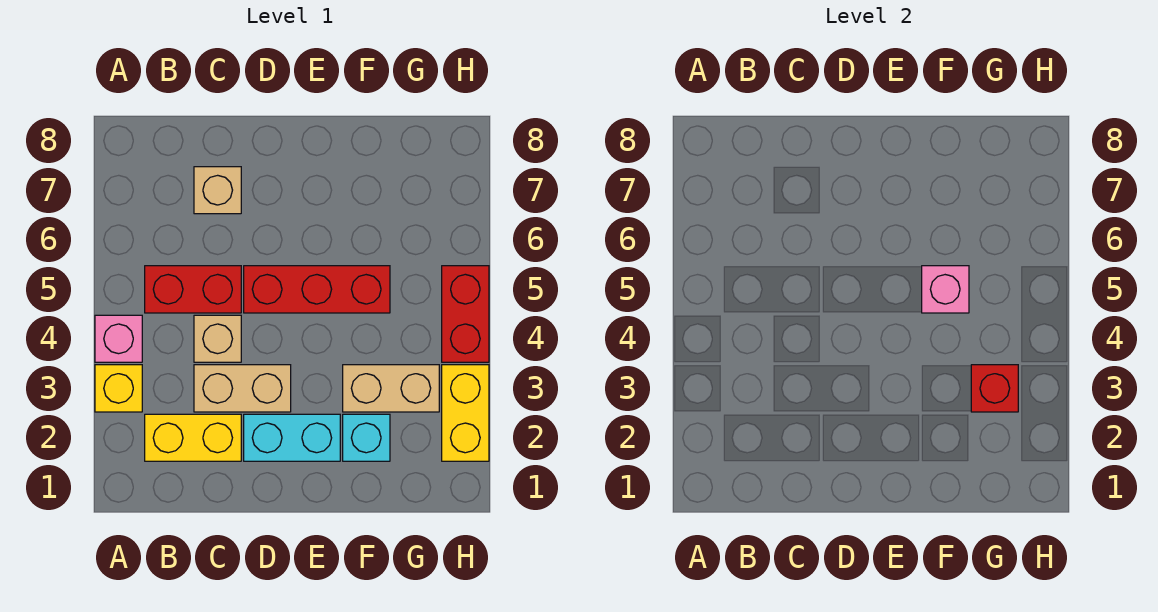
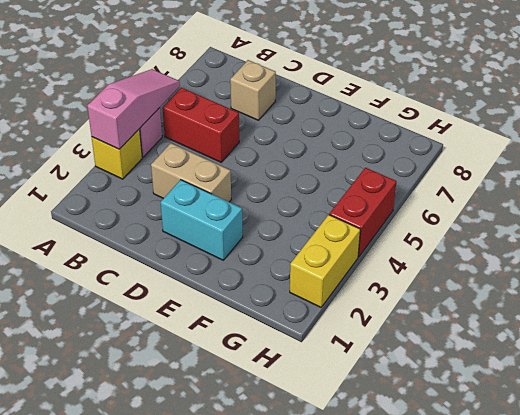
pink slope A3:A5 level 2 top 3 -> none
none -> yellow brick B2:C2 level 1
none -> tan brick C4 level 1
none -> red brick D5:F5 level 1

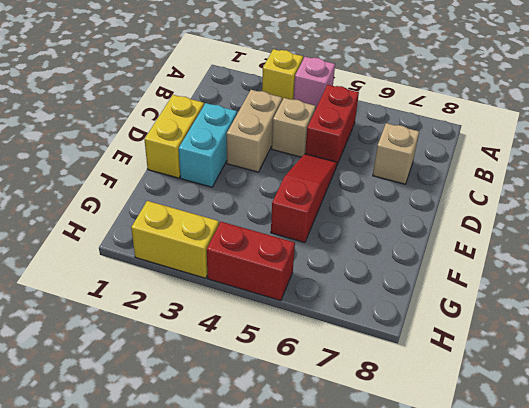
yellow brick D1:E1 level 1 -> yellow brick B2:C2 level 1
red slope D5:F5 level 1 top F -> red brick D5:F5 level 1
none -> cyan brick F2 level 1
none -> tan brick F3:G3 level 1
none -> pink brick F5 level 2

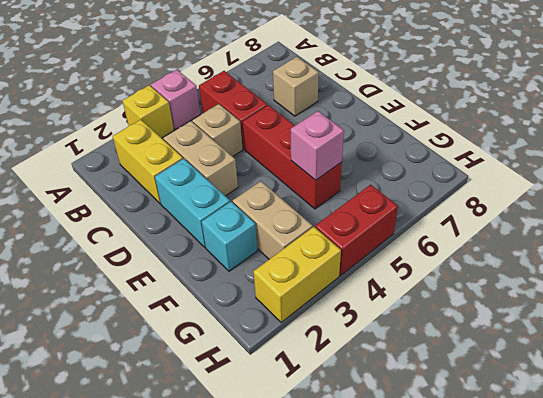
none -> red brick G3 level 2

